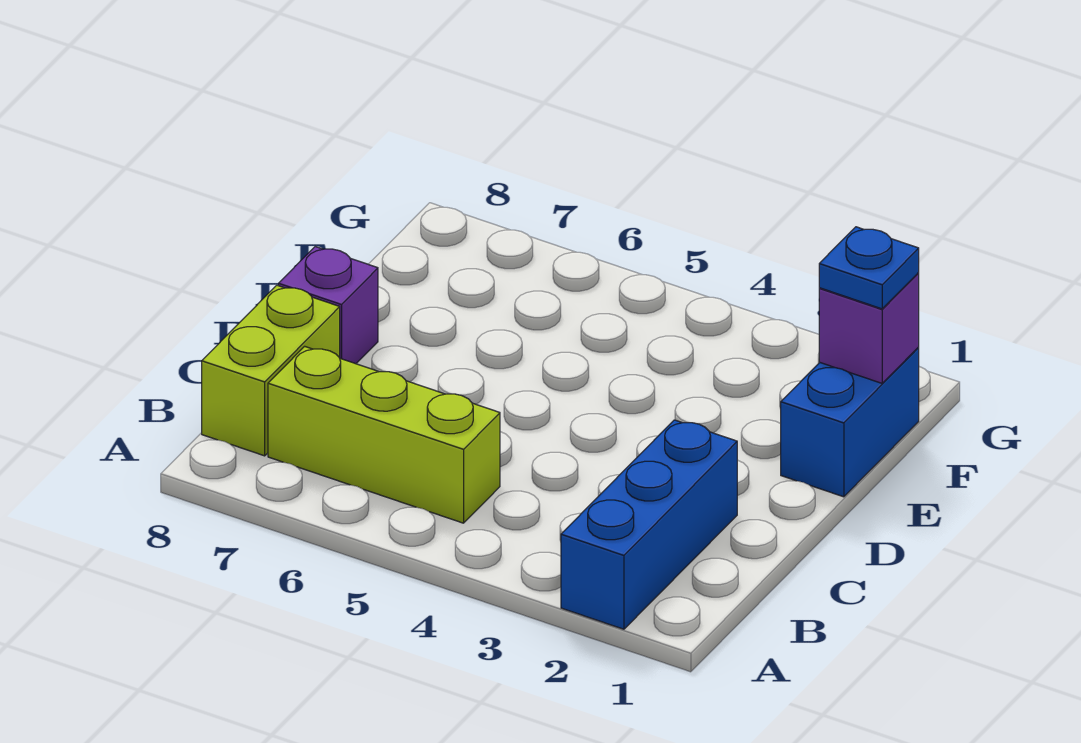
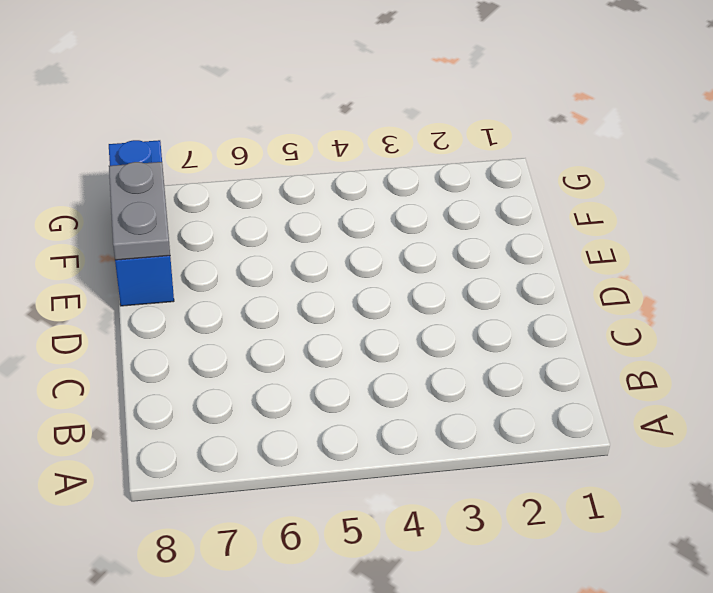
blue brick E8:G8 level 1 -> blue brick A2:C2 level 1
grey plate E8:F8 level 2 -> none
none -> lime brick B5:B7 level 1
none -> lime brick B8:C8 level 1

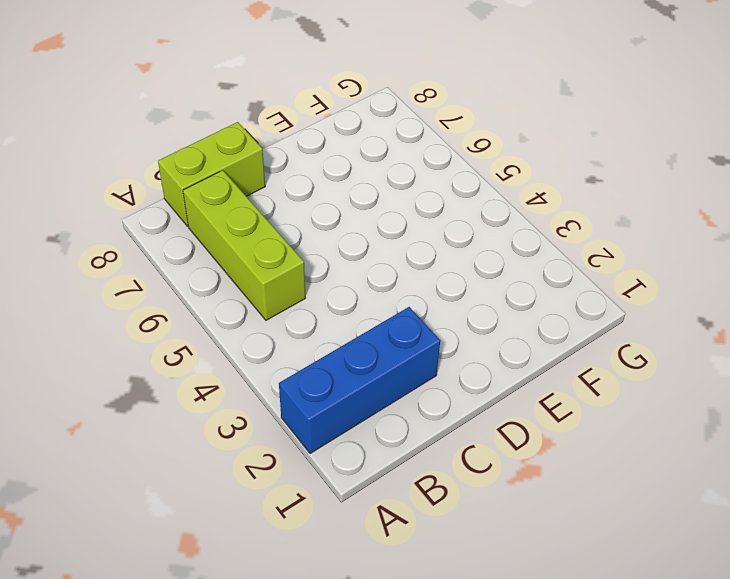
none -> purple brick D8 level 1
none -> blue brick E1:F1 level 1

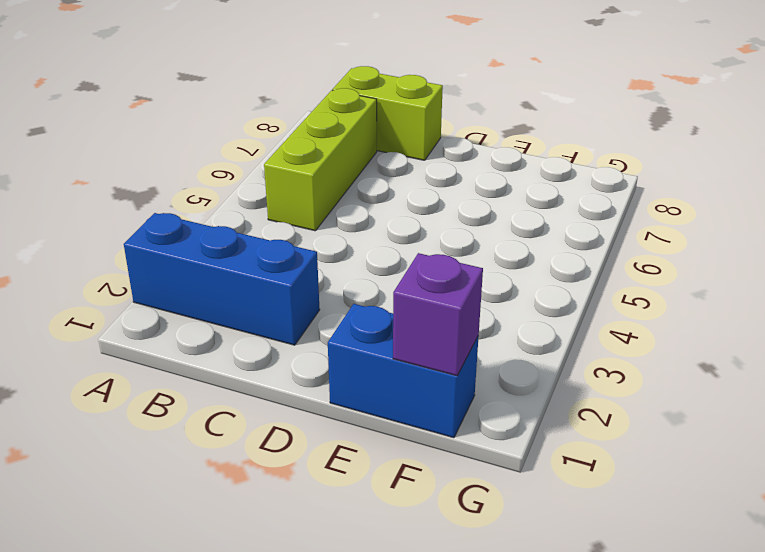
none -> purple brick D8 level 1
none -> blue plate F1 level 3

